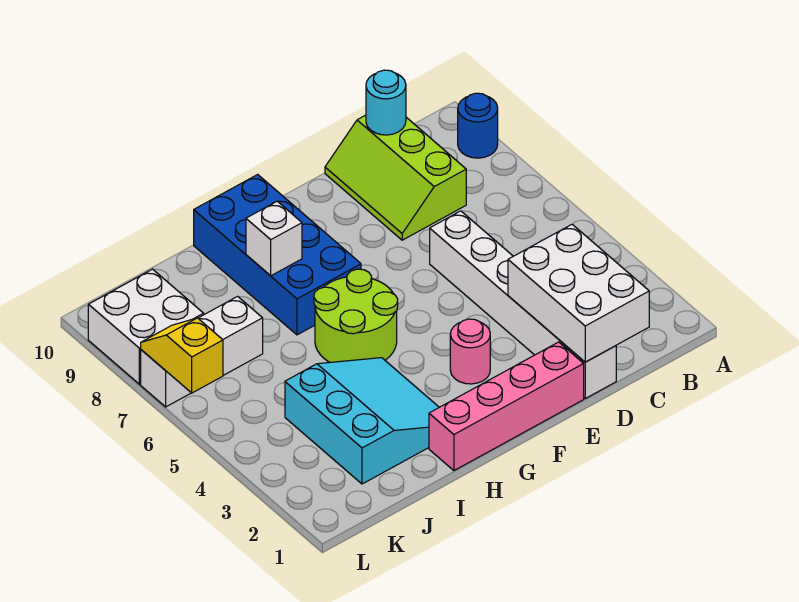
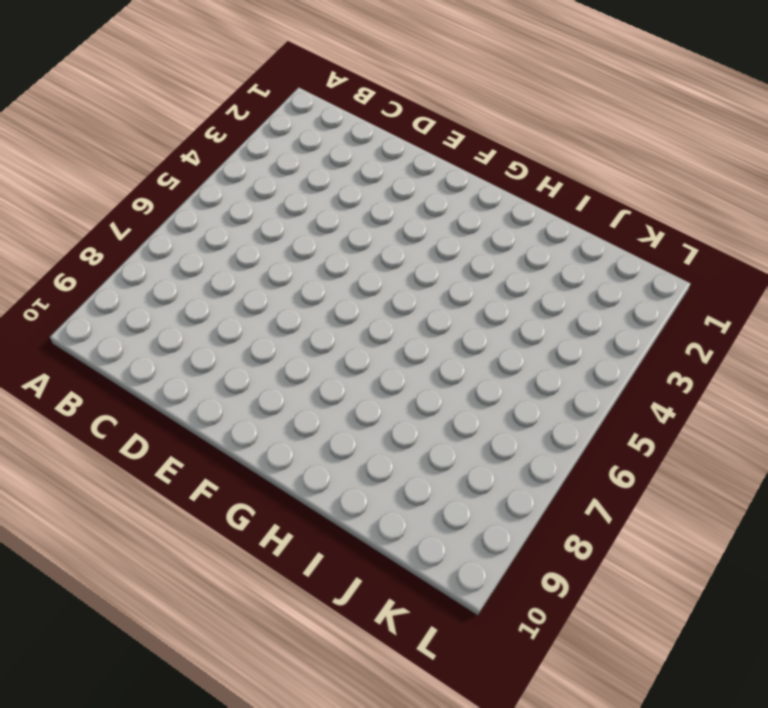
none -> blue round brick A9 level 1
none -> lime slope C8:D10 level 1 top C
none -> white brick D1:D6 level 1

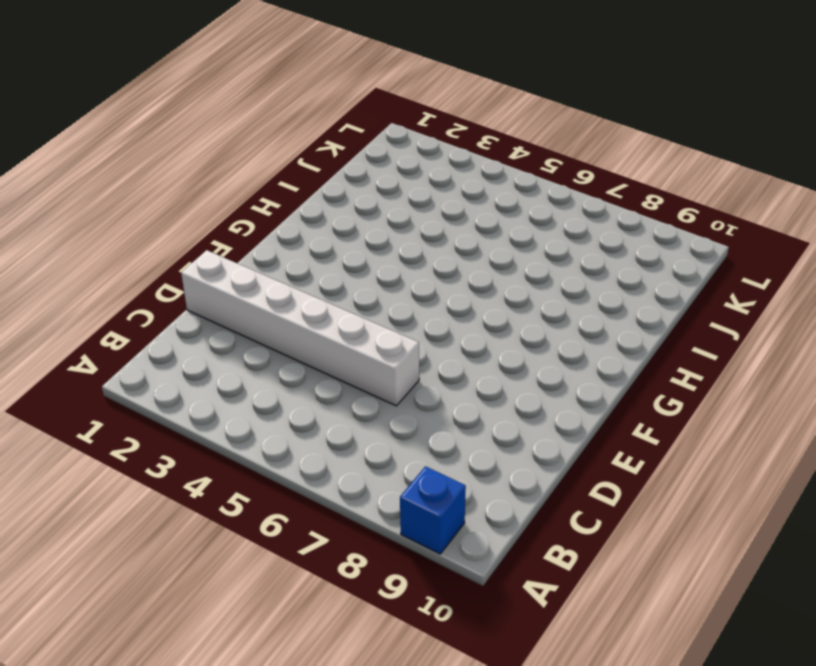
blue brick A9 level 1 -> blue round brick A9 level 1
none -> lime slope C8:D10 level 1 top C
none -> pink brick E1:H1 level 1
none -> pink round brick F3 level 1

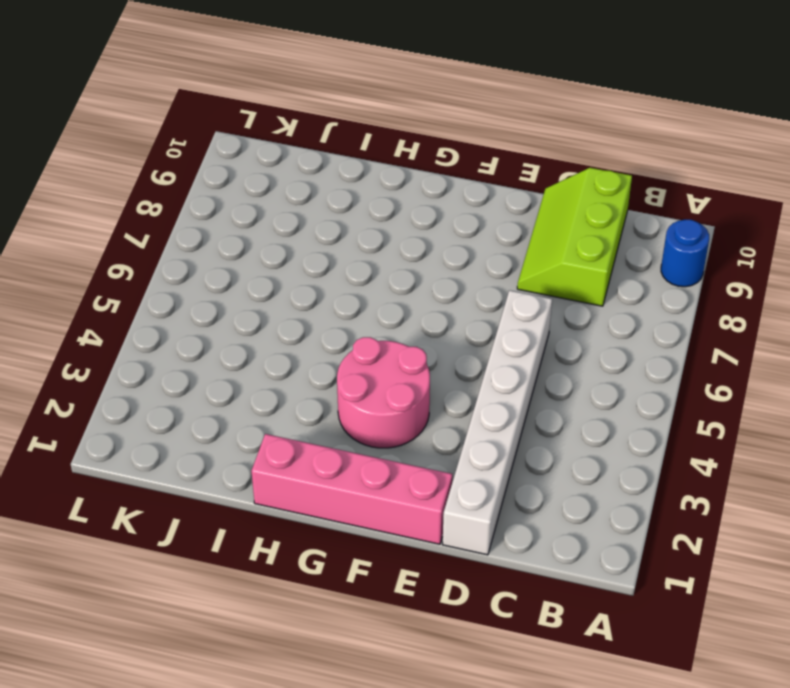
pink round brick F3:G4 level 1 -> pink round brick F3 level 1
none -> lime round brick G5:H6 level 1
none -> blue brick G7:H10 level 1
none -> cyan slope H2:J4 level 1 top J

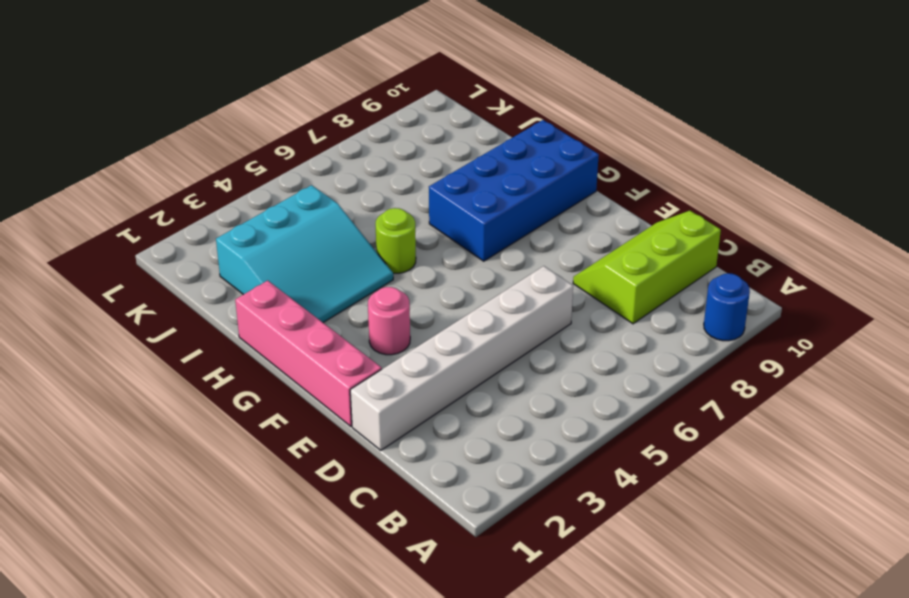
lime round brick H5 level 1 -> lime round brick G5:H6 level 1
none -> white brick J7:L7 level 1
none -> white brick K8:L9 level 1
none -> white brick C1:D3 level 2

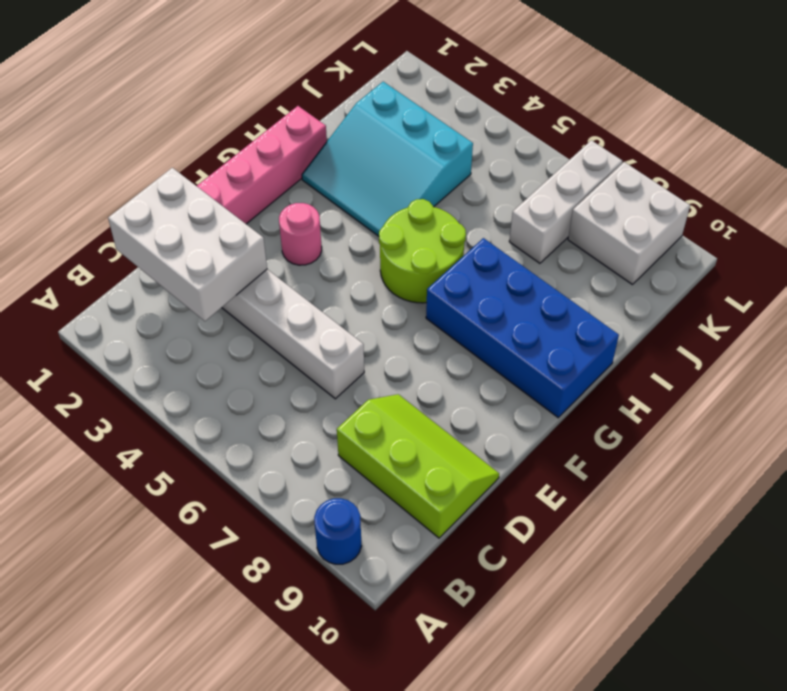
none -> cyan round brick C10 level 2
none -> white brick H8 level 2
none -> yellow slope L6:L7 level 2 top 6

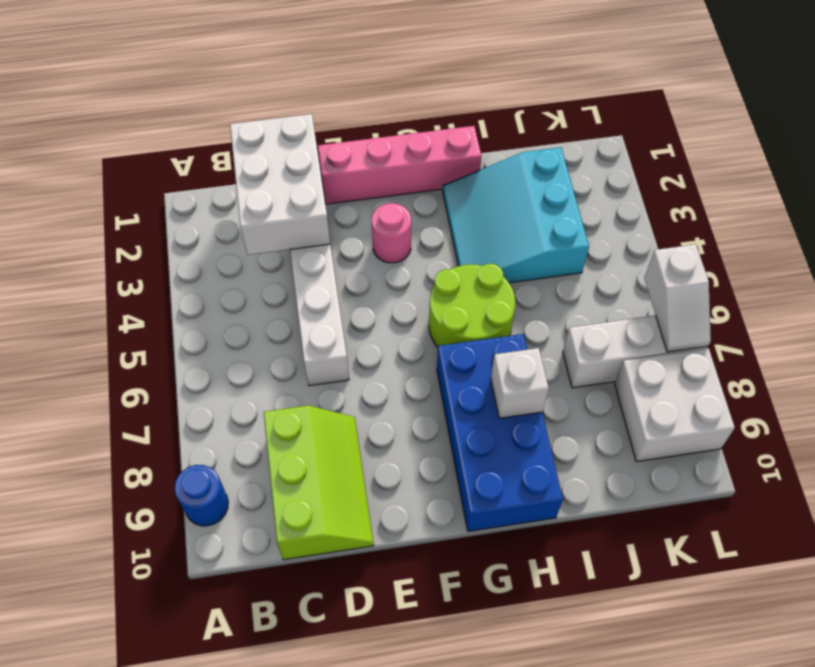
white slope L6:L7 level 2 top 6 -> yellow slope L6:L7 level 2 top 6
none -> cyan round brick C10 level 2

